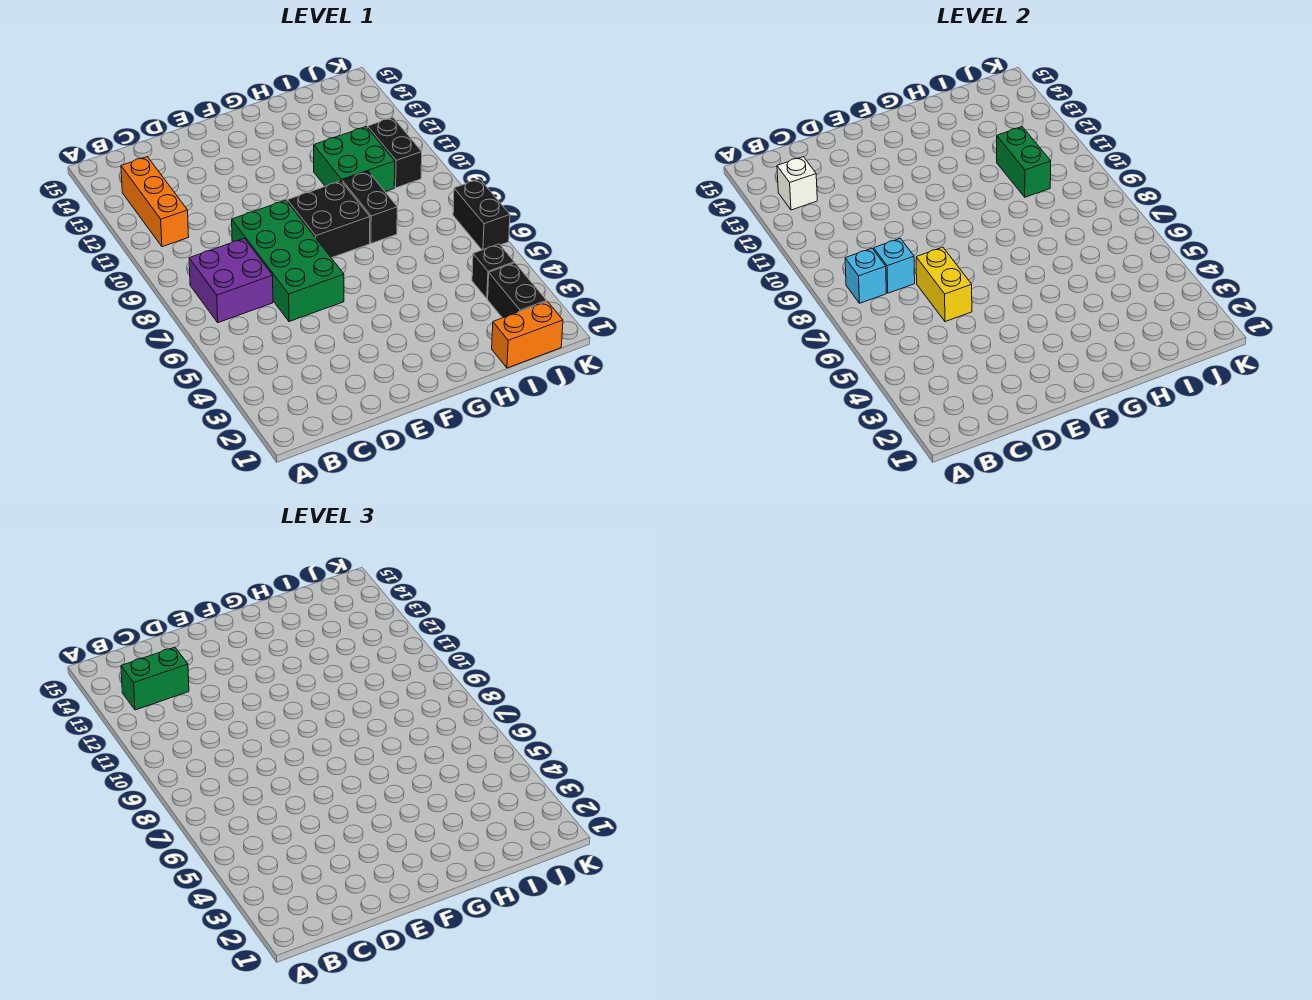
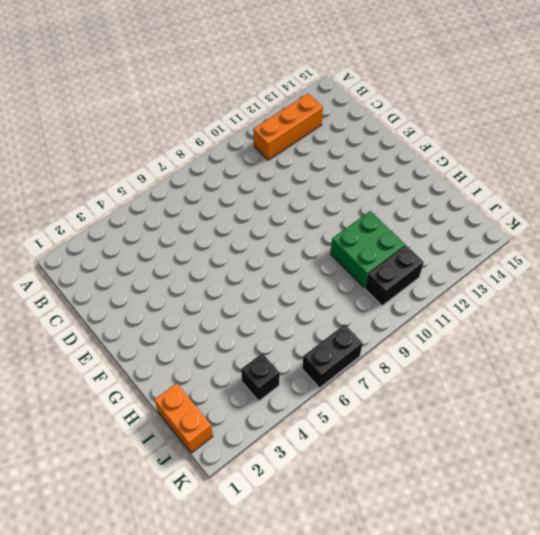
none -> purple brick B7:C8 level 1
none -> green brick D6:E9 level 1
none -> black brick F8:G9 level 1

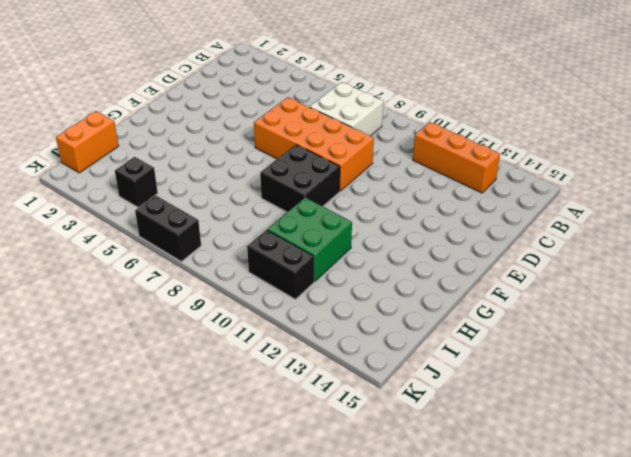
white brick B7:C8 level 1 -> purple brick B7:C8 level 1
orange brick D6:E9 level 1 -> green brick D6:E9 level 1
none -> black brick H8:H9 level 1
none -> black brick J2:J3 level 1
none -> cyan brick B8 level 2

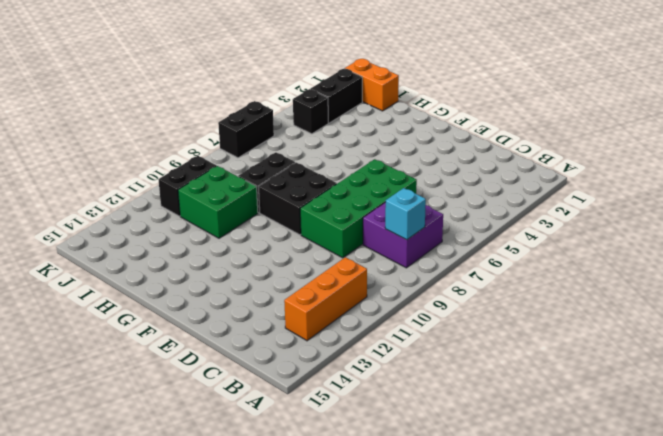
none -> white brick B13 level 2
none -> cyan brick C8 level 2
none -> yellow brick D6:D7 level 2

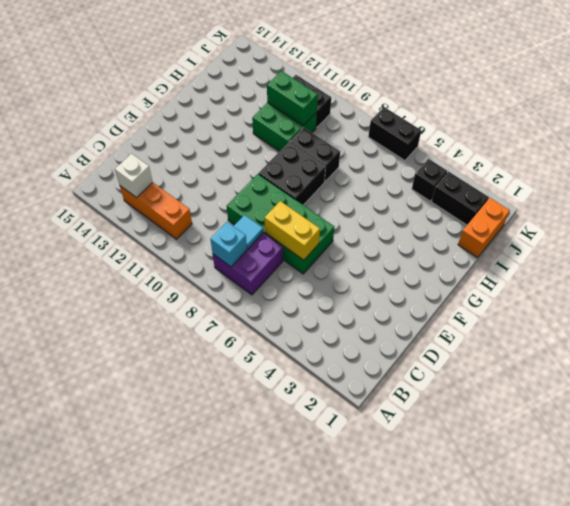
cyan tile C8 level 2 -> cyan brick C8 level 2
none -> green brick B13:C13 level 3

